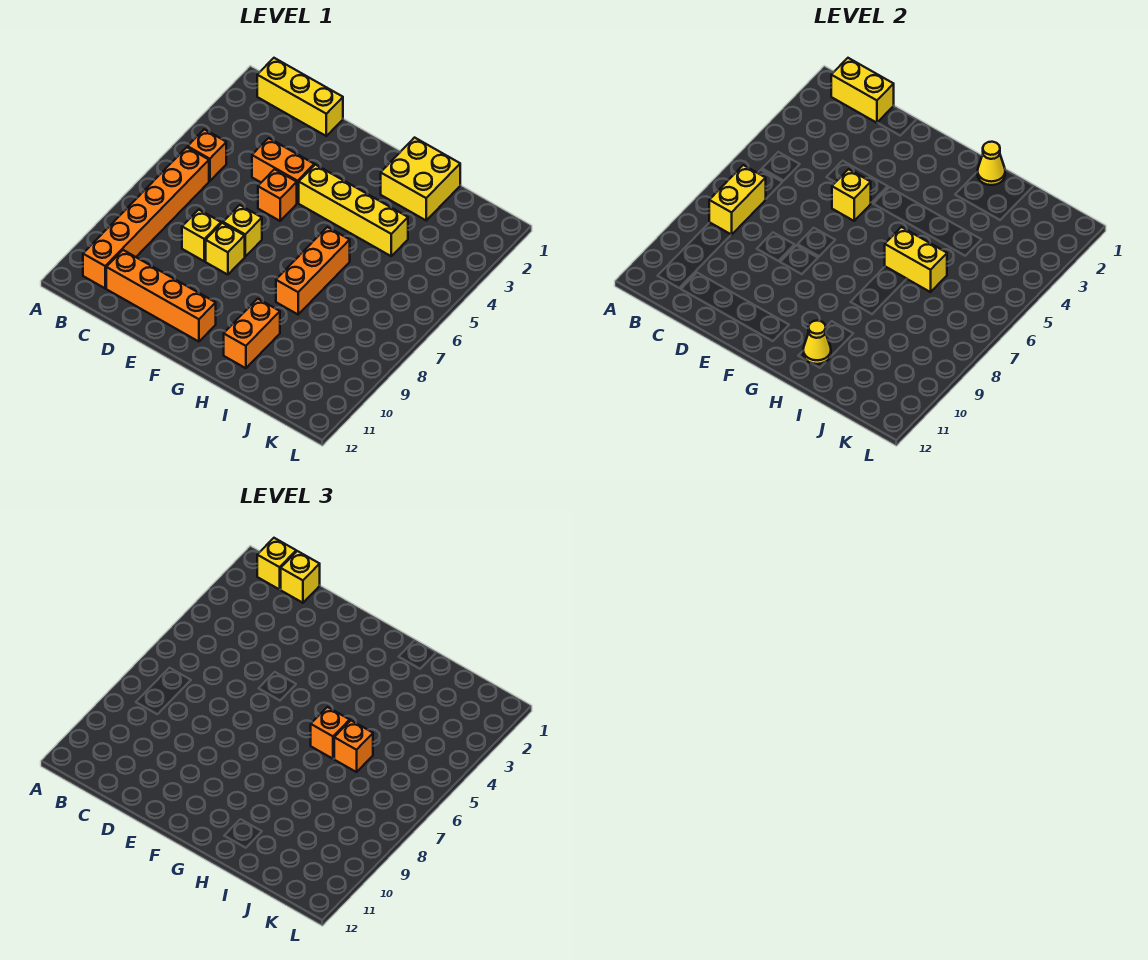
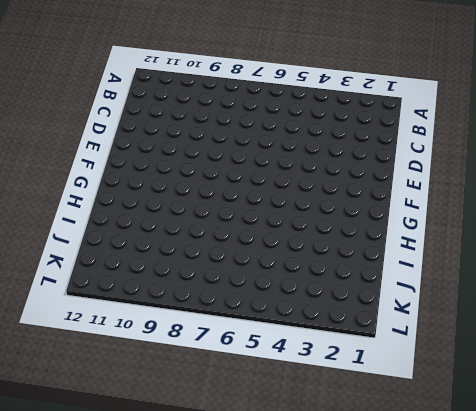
none -> yellow brick B1:D1 level 1
none -> orange brick B5 level 1
none -> orange brick B6:B11 level 1

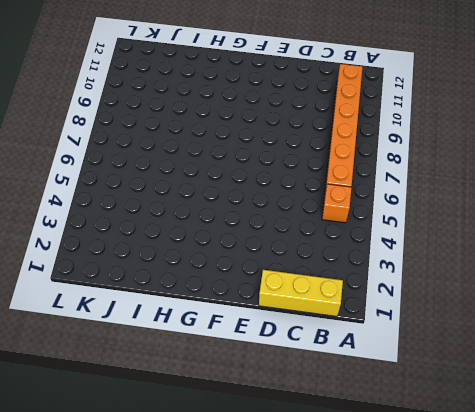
none -> orange brick C11:F11 level 1
none -> orange brick D4:E4 level 1
none -> yellow brick D8 level 1

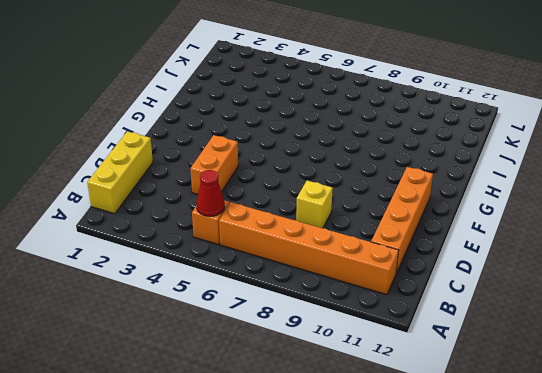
red cone B5 level 2 -> none
none -> orange brick E5 level 1
none -> yellow brick E7 level 1
none -> yellow brick E8 level 1

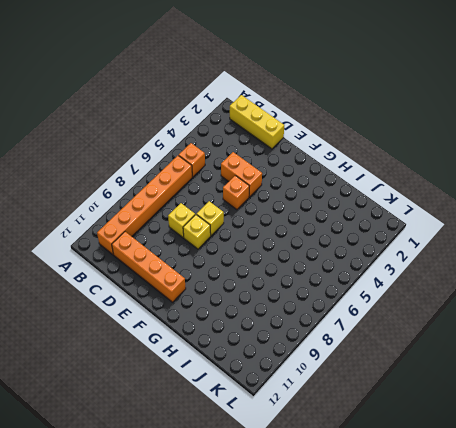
none -> yellow brick F4:I4 level 1
none -> yellow brick H1:I2 level 1
none -> orange brick H6:H8 level 1

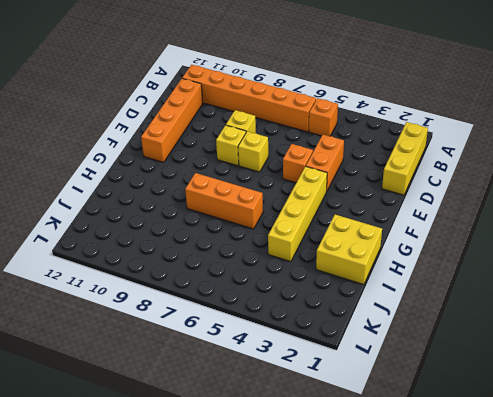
none -> orange brick H10:H11 level 1
none -> yellow brick B1:C1 level 2
none -> yellow brick B7:B8 level 2

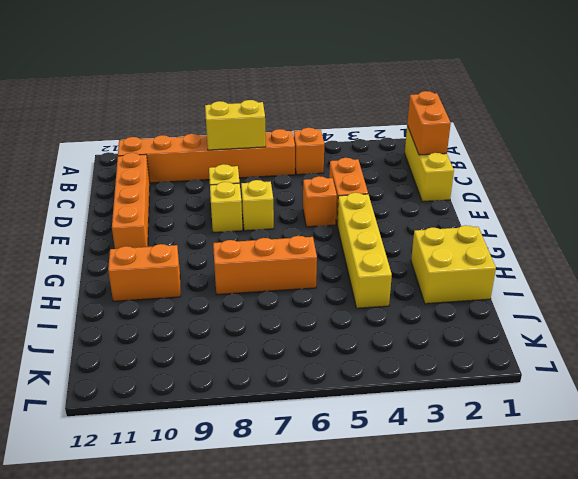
orange brick B1:C1 level 2 -> yellow brick B1:C1 level 2
none -> yellow brick E5 level 2
none -> yellow cone H1 level 2
none -> yellow brick H6:I6 level 2

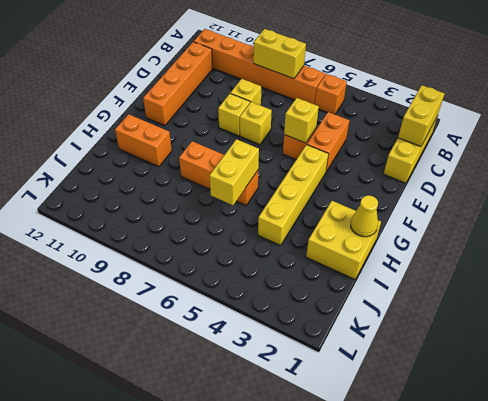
none -> yellow cone H11 level 2
none -> yellow brick B1 level 3
none -> yellow brick C1 level 3

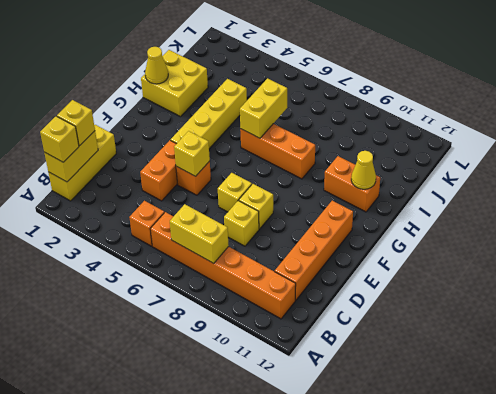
none -> orange brick H6 level 3
none -> orange brick I6 level 3

